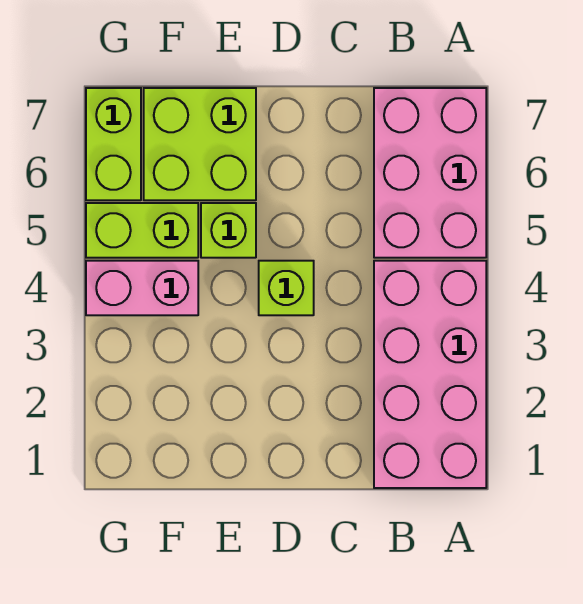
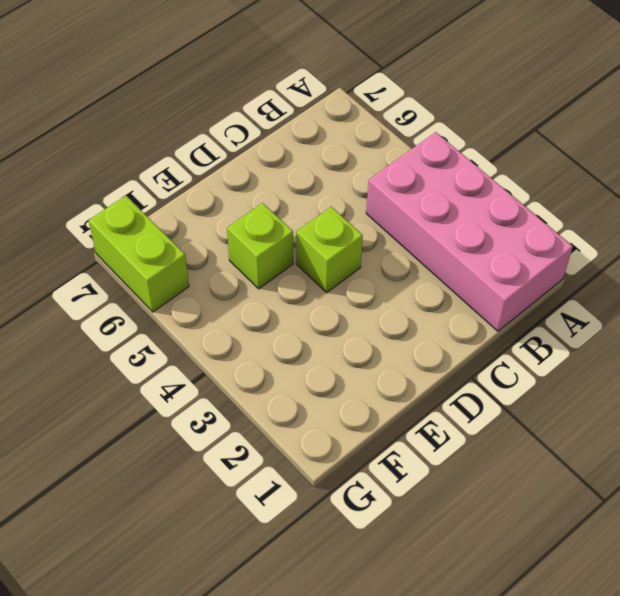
none -> pink brick A5:B7 level 1
none -> lime brick E6:F7 level 1

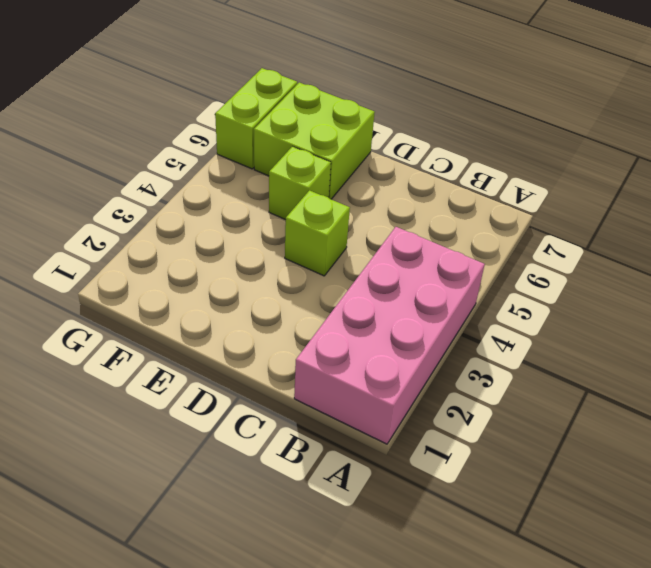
none -> pink brick A5:B7 level 1
none -> pink brick F4:G4 level 1

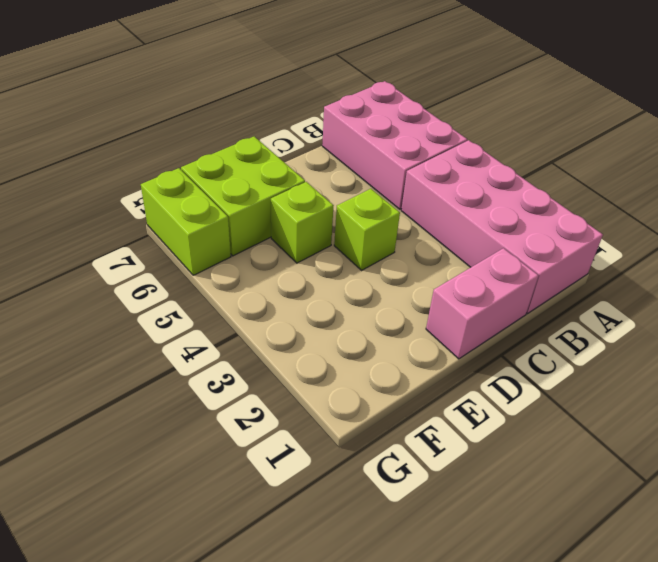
pink brick C1:D1 level 1 -> pink brick F4:G4 level 1
none -> lime brick F5:G5 level 1

